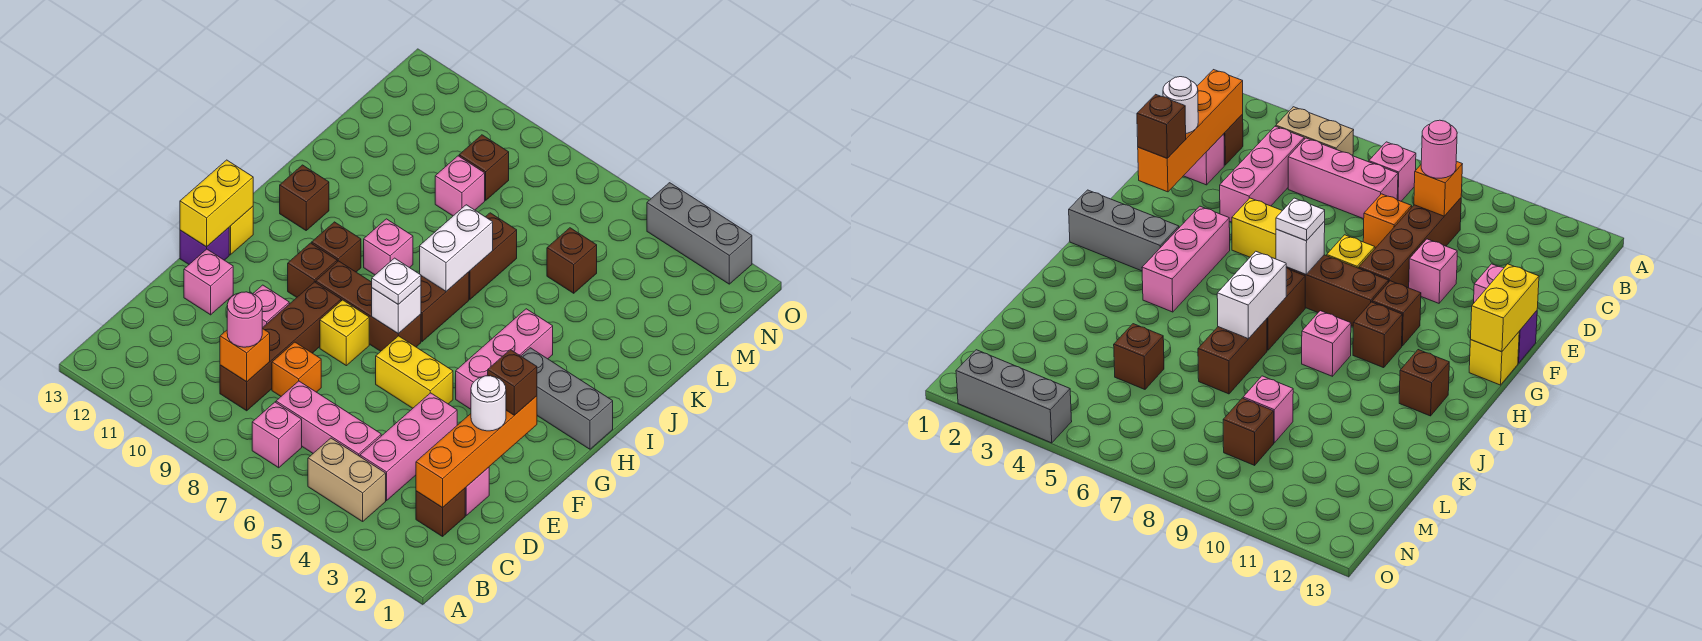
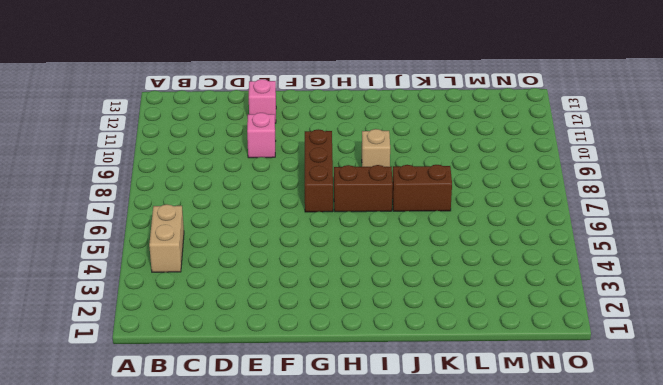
tan brick I9 level 1 -> pink brick I9 level 1
none -> pink brick B7 level 1
none -> brown brick C2 level 1
none -> pink brick C4:E4 level 1
none -> pink brick C5:C7 level 1

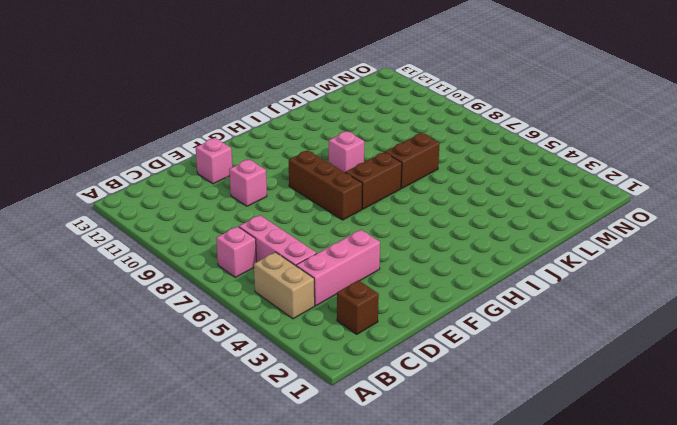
none -> brown brick C9:F9 level 1
none -> pink brick D2 level 1
none -> orange brick D8 level 1
none -> yellow brick F5:F6 level 1

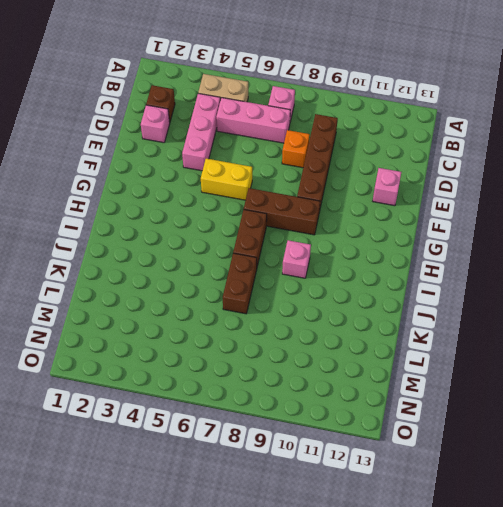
none -> pink brick E10 level 1
none -> yellow brick F8 level 1
none -> purple brick F13 level 1
none -> pink brick G4:I4 level 1

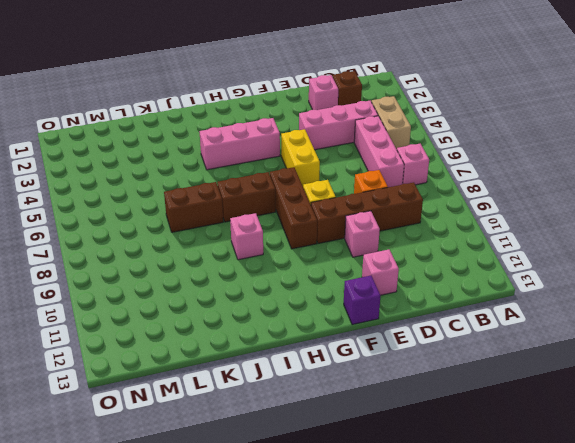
none -> brown brick G10 level 1
none -> yellow brick G13 level 1
none -> grey brick H1:H3 level 1
none -> brown brick H10 level 1

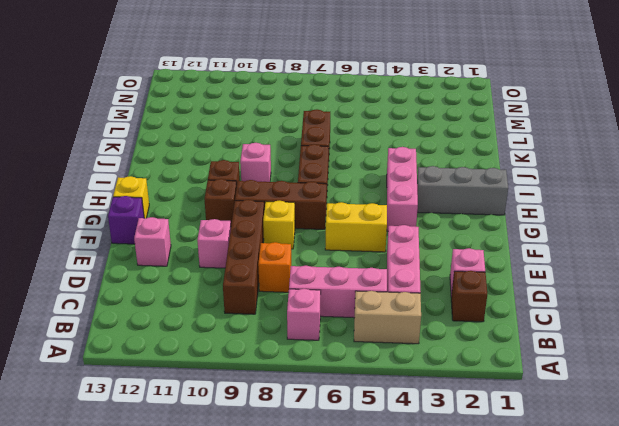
none -> brown brick I12 level 1
none -> brown brick L5 level 1
none -> pink brick L9 level 1
none -> brown brick M9 level 1

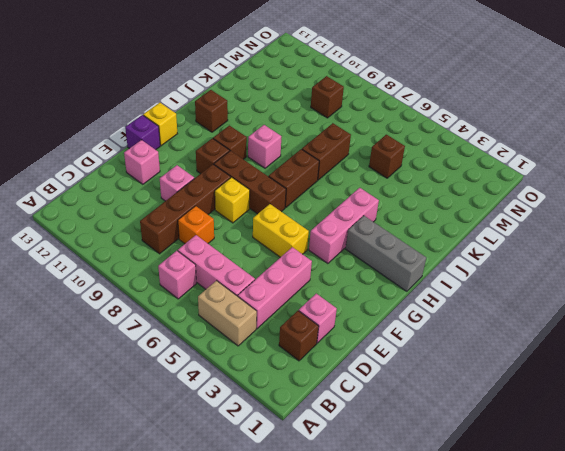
none -> pink brick L9 level 1
none -> grey brick O2:O4 level 1
none -> orange brick C2:F2 level 2
none -> orange brick C9 level 2

